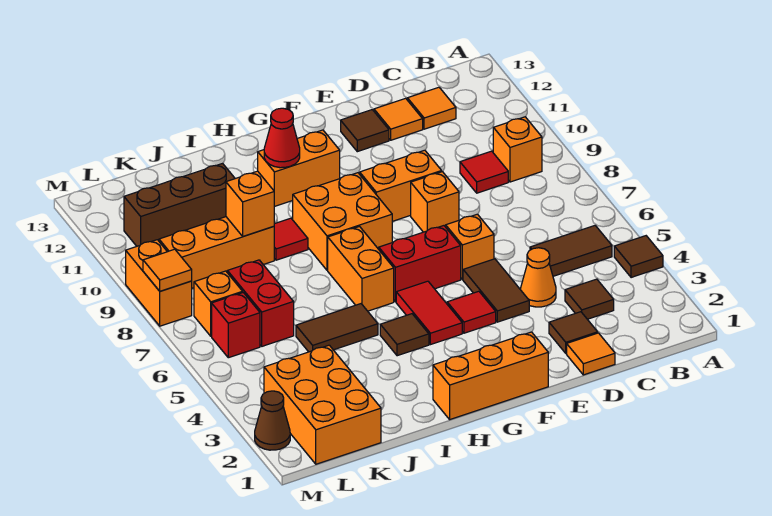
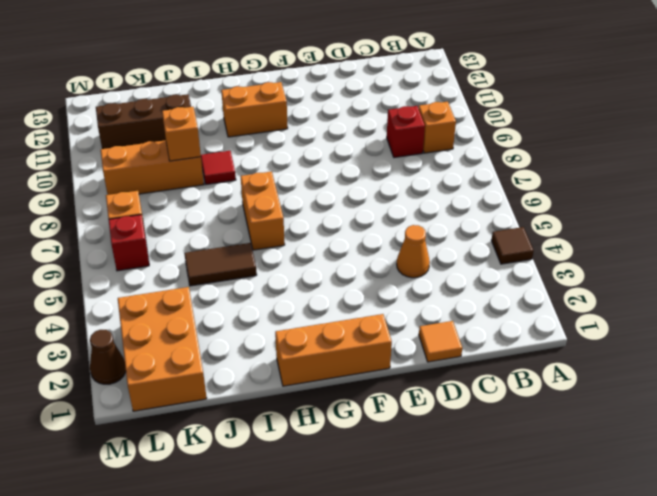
red brick C9 level 1 -> red tile C9 level 1
none -> brown tile B5:C5 level 1
none -> brown tile C3 level 1
none -> orange tile C12 level 1
none -> brown tile D2 level 1

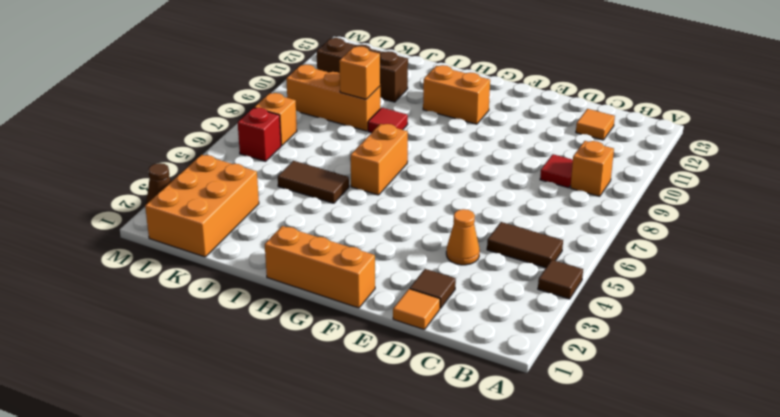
none -> brown tile C3 level 1
none -> orange tile D12 level 1
none -> brown tile E4:E5 level 1
none -> orange brick E6 level 1

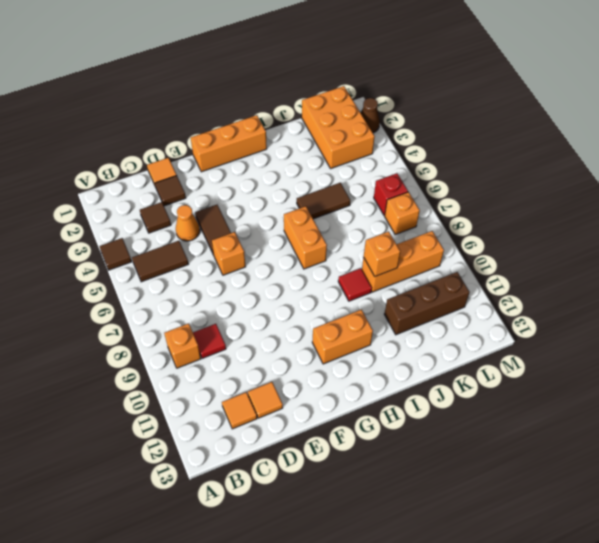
none -> orange brick E8 level 1
none -> orange brick E9:F9 level 1
none -> brown tile E12 level 1
none -> red tile F4 level 1

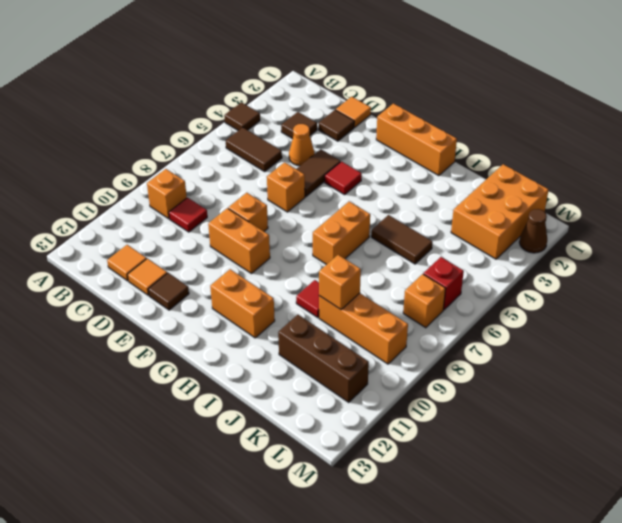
none -> red brick F6:G6 level 1
none -> red tile G4:G5 level 1
none -> orange brick G8:H9 level 1
none -> brown tile H4 level 1

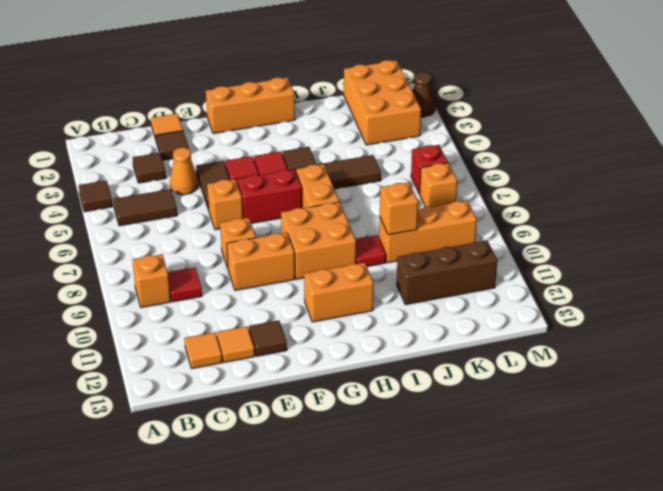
none -> red brick K6:K7 level 1
none -> orange brick M8:M9 level 1
none -> red cone H11 level 2
none -> orange tile M8 level 2

